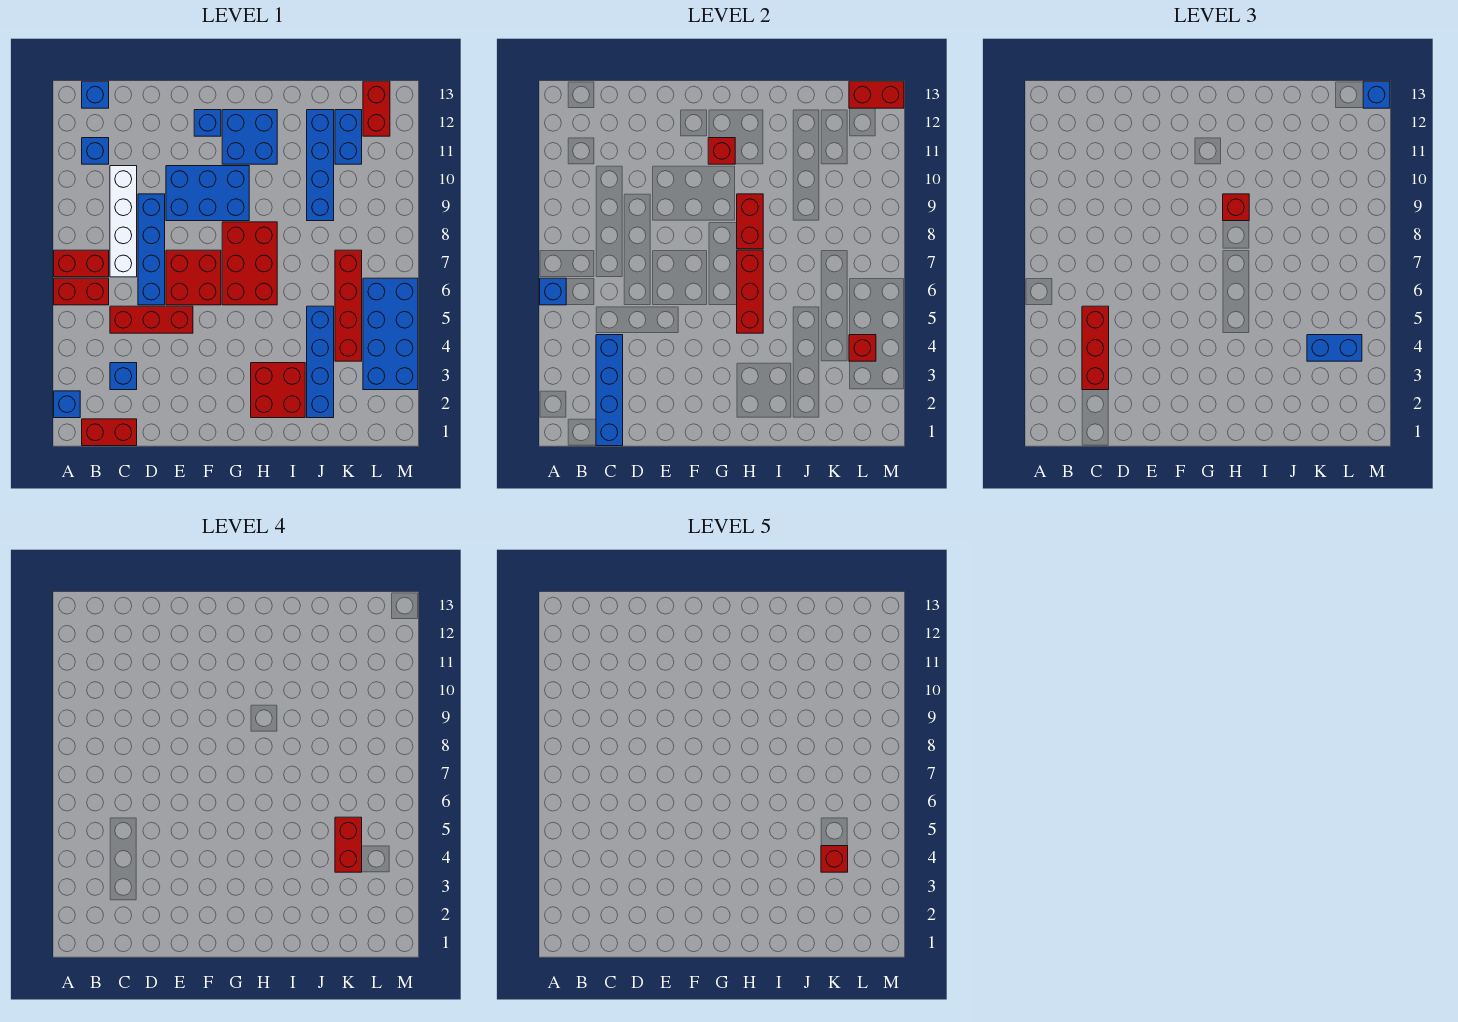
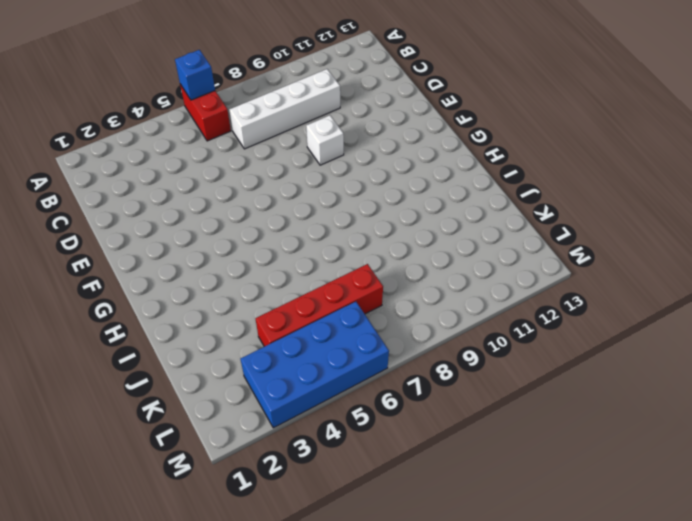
white brick E9 level 1 -> blue brick E9:G10 level 1
none -> blue brick A2 level 1
none -> red brick A7:B7 level 1
none -> red brick B1:C1 level 1
none -> blue brick B11 level 1

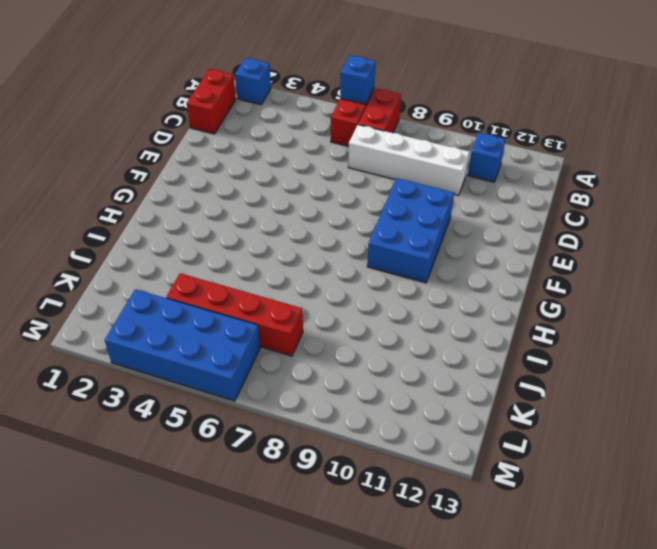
none -> blue brick B13 level 1
none -> blue brick C3 level 1
none -> red brick C5:E5 level 1
none -> blue brick D6:D9 level 1

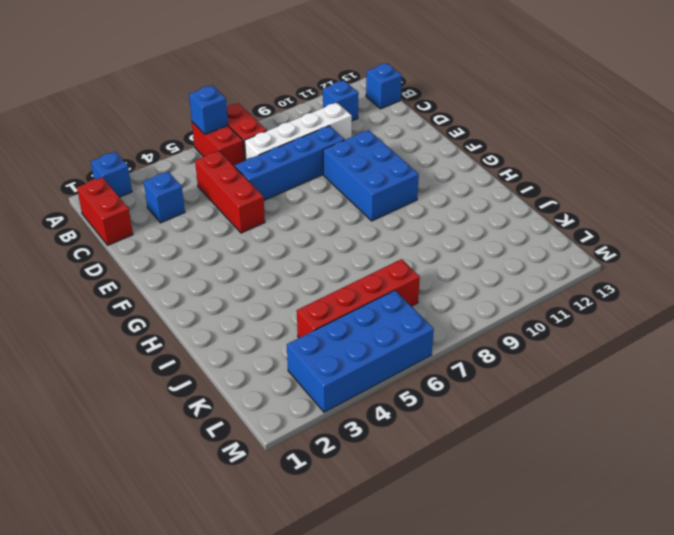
none -> red brick E6:F7 level 1
none -> blue brick F12 level 1
none -> red brick G6:H8 level 1
none -> blue brick G11:H12 level 1

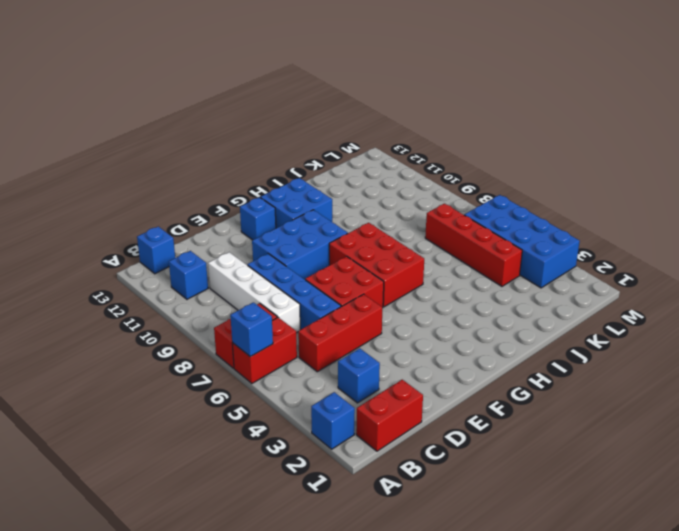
none -> red brick H2:I3 level 1
none -> blue brick J2:J5 level 1
none -> blue brick J9:J12 level 1
none -> blue brick K11:K12 level 1

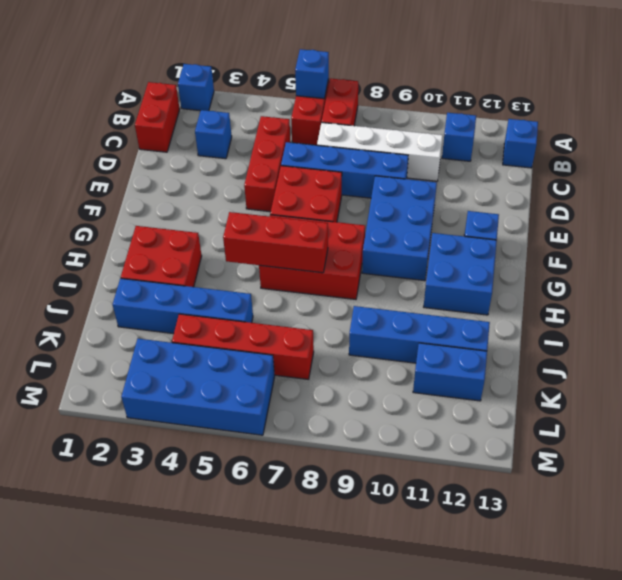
none -> red brick L12:L13 level 1
none -> blue brick C1:C4 level 2
none -> red brick G11 level 2
none -> red brick H8:H9 level 2

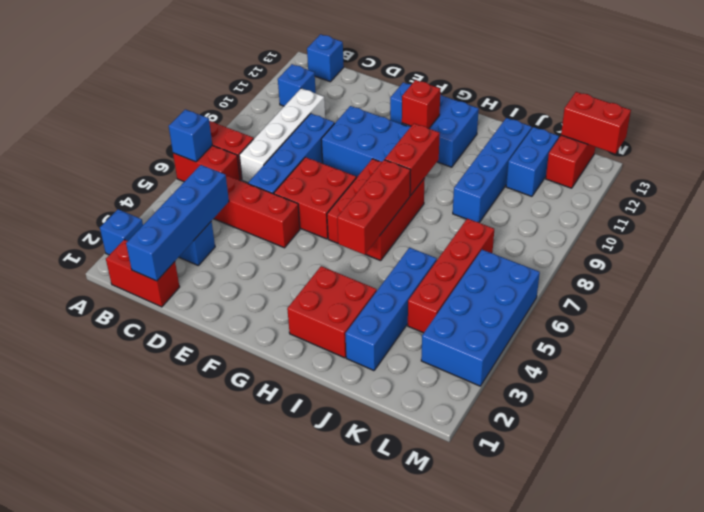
none -> red brick L4 level 2
none -> red brick C3:C5 level 3
none -> red brick H9 level 3
none -> blue brick K4:L4 level 3

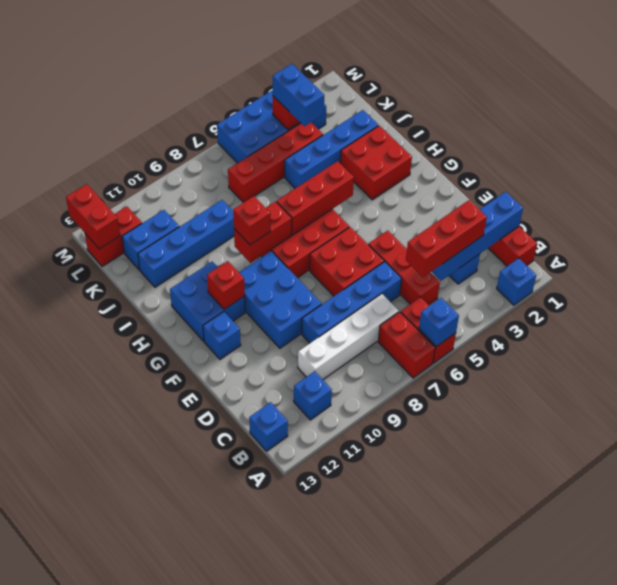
none -> blue brick M13 level 3
none -> red brick K4:K5 level 4
none -> red brick K4 level 5

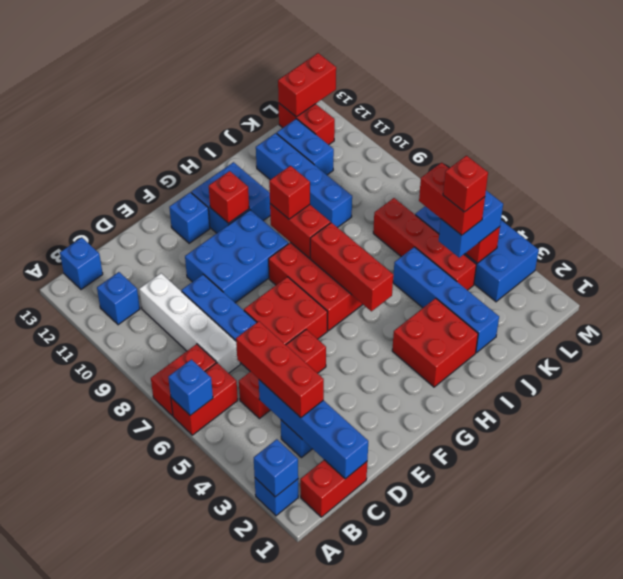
blue brick A2 level 2 -> blue brick M13 level 3

